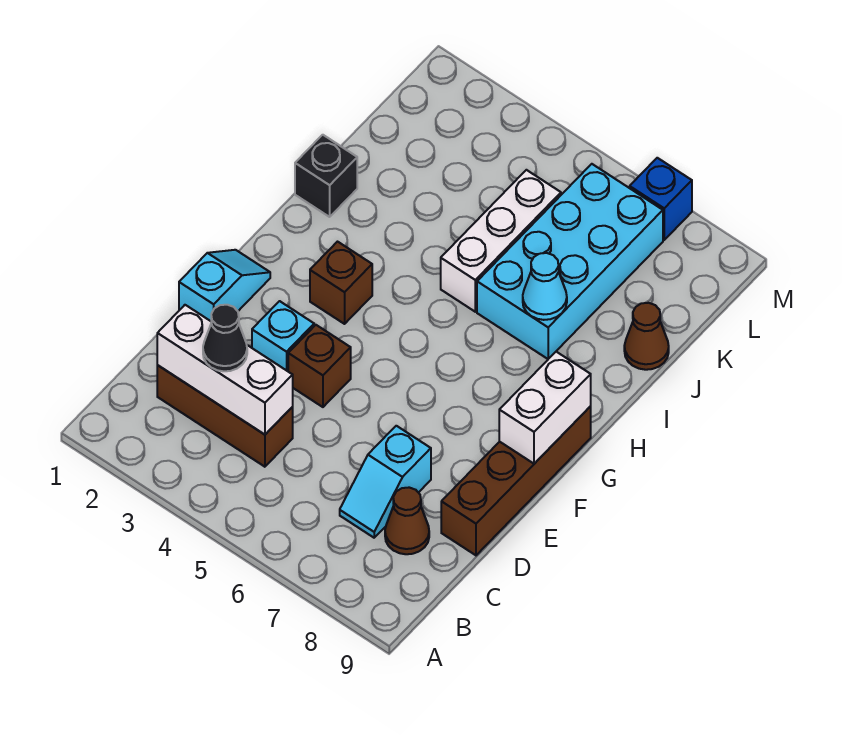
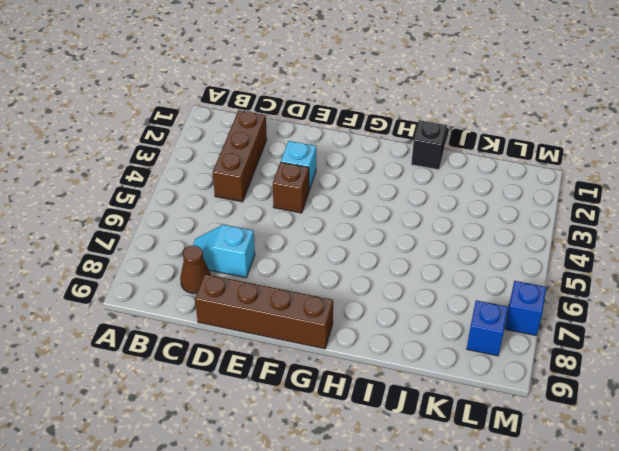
blue brick L8 level 1 -> none
none -> cyan slope E1:F1 level 1 top E
none -> brown brick G3 level 1
none -> white brick I5:K5 level 1

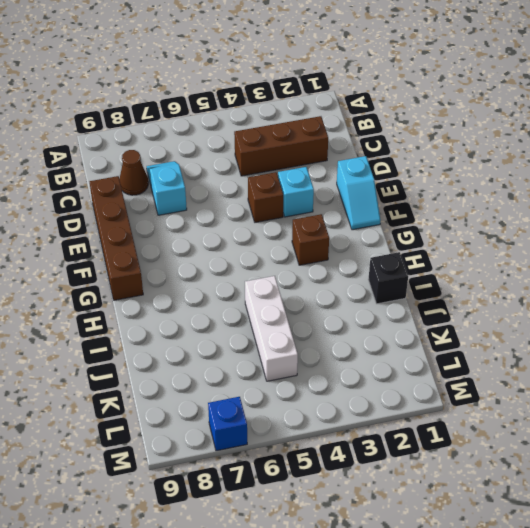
none -> cyan brick I6:L7 level 1
none -> brown cone J9 level 1
none -> white brick C2:C4 level 2

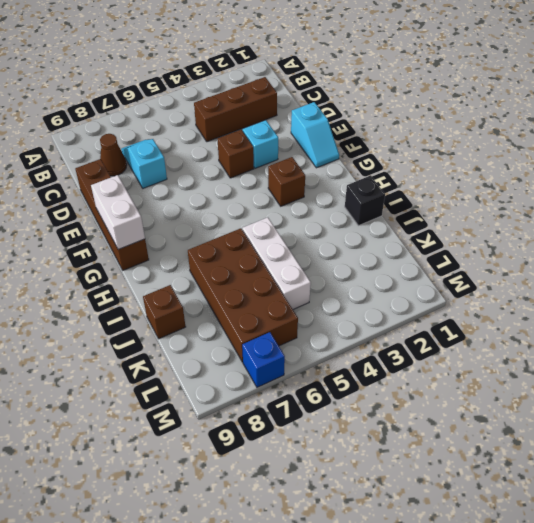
brown brick I6:L7 level 1 -> cyan brick I6:L7 level 1
brown brick J9 level 1 -> brown cone J9 level 1
none -> white brick C2:C4 level 2
none -> cyan cone I7 level 2
none -> black cone C3 level 3

